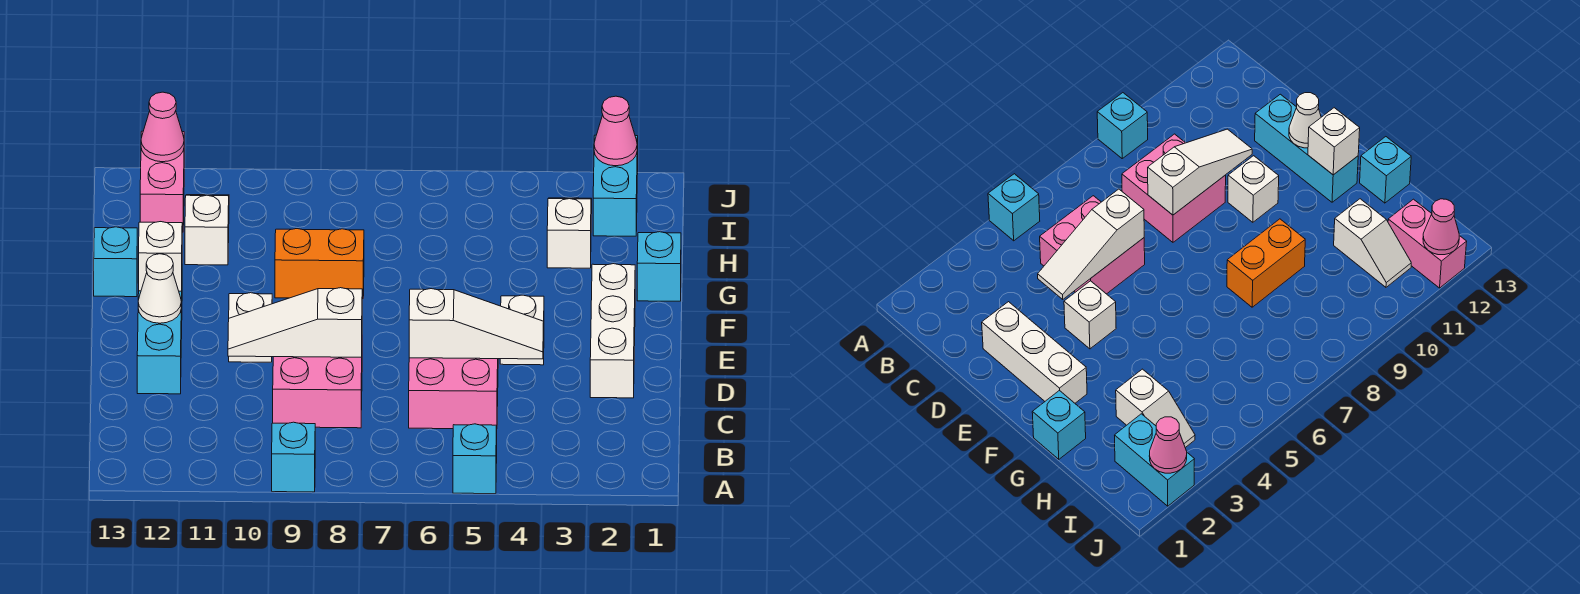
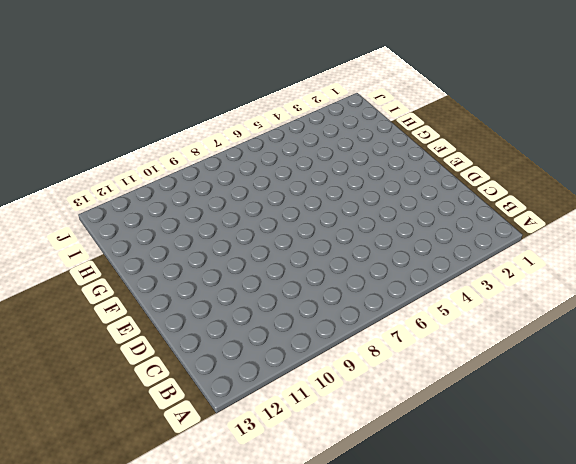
none -> cyan brick A5 level 1
none -> cyan brick A9 level 1
none -> pink brick C5:D6 level 1

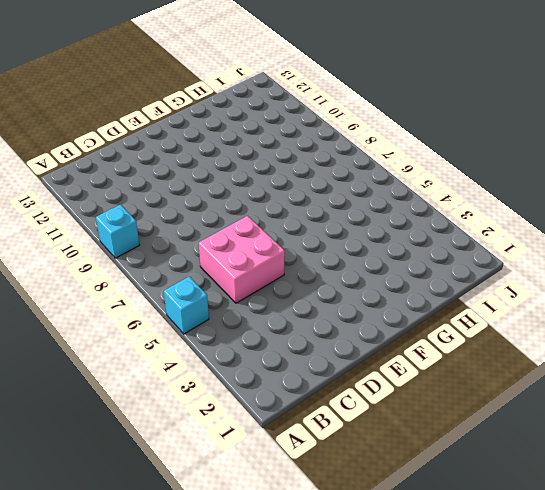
none -> pink brick C8:D9 level 1
none -> white brick D2:F2 level 1
none -> cyan brick D12:F12 level 1

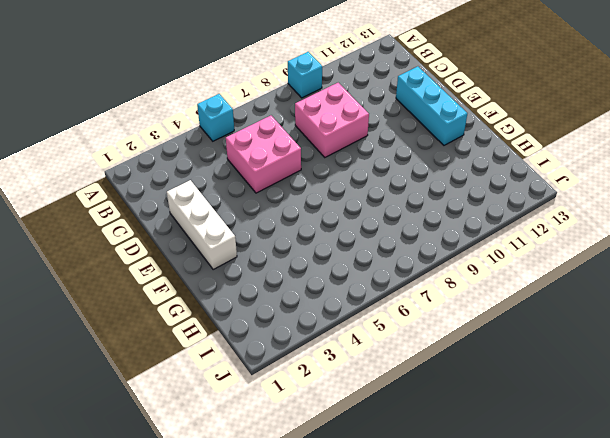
none -> white brick E4 level 1
none -> white brick E10 level 1
none -> cyan brick G1 level 1

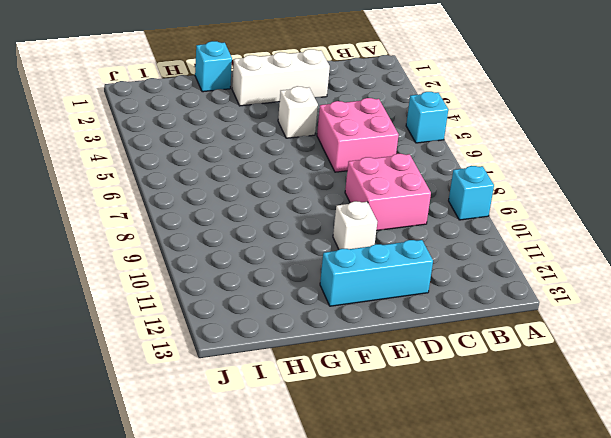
none -> orange brick G8:G9 level 1
none -> cyan brick G13 level 1
none -> white slope H3:I3 level 1 top H

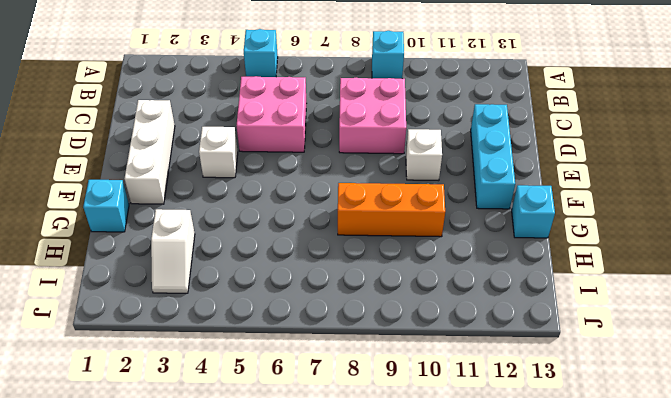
orange brick G8:G10 level 1 -> orange brick G8:G9 level 1
none -> white slope H11:I11 level 1 top H
none -> cyan brick I2:J2 level 1
none -> pink brick I12:J12 level 1

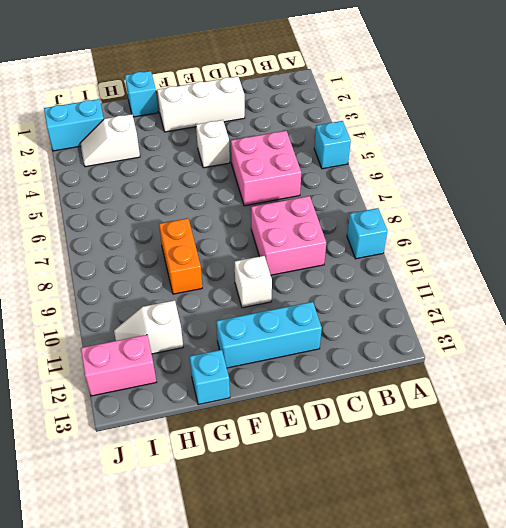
none -> white slope D4:D6 level 2 top 6
none -> white slope D8:D10 level 2 top 8
none -> white cone E12 level 2

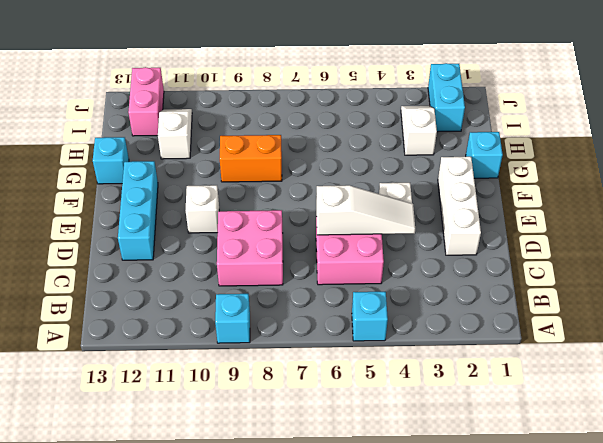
none -> white slope D8:D10 level 2 top 8
none -> white cone E12 level 2
none -> white brick F12 level 2

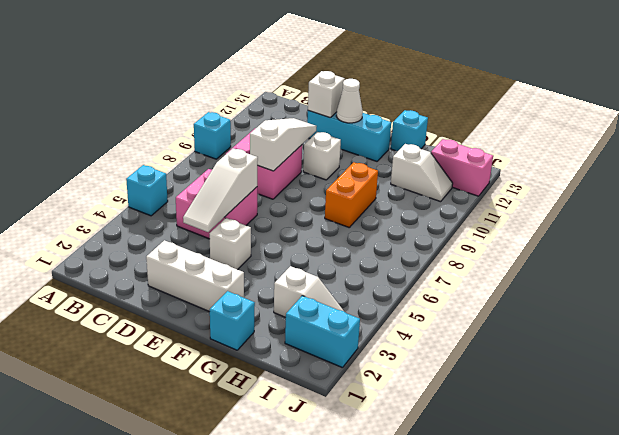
white brick D12 level 2 -> white brick F12 level 2
none -> pink cone J2 level 2
none -> pink cone J12 level 2

